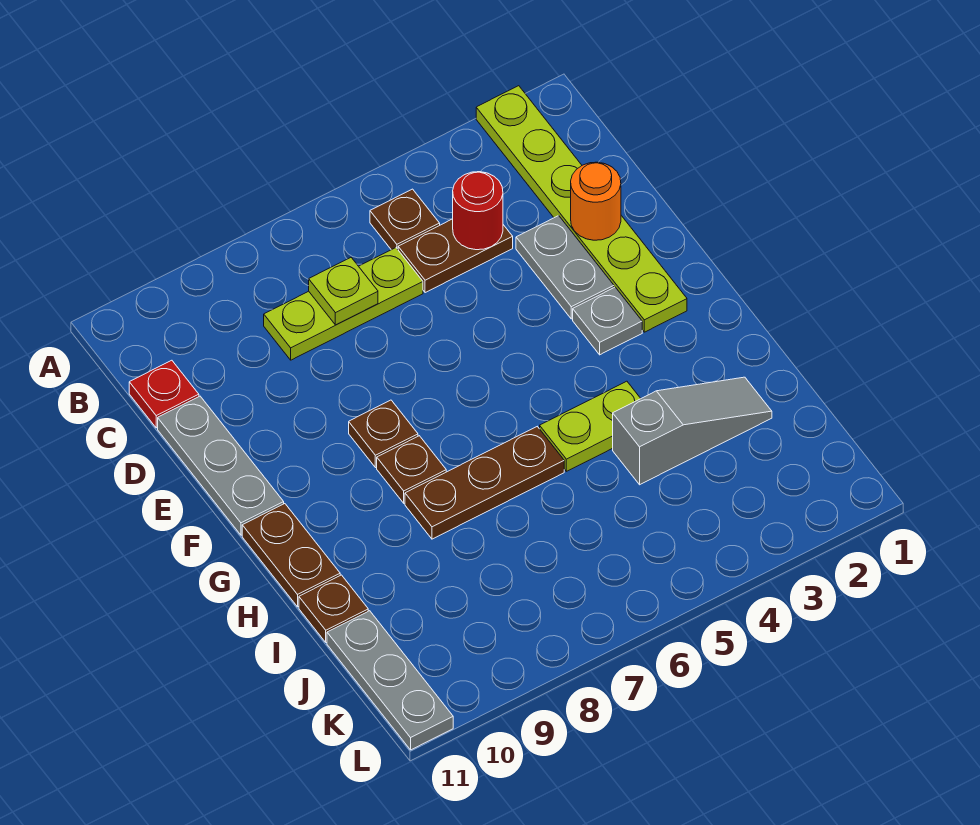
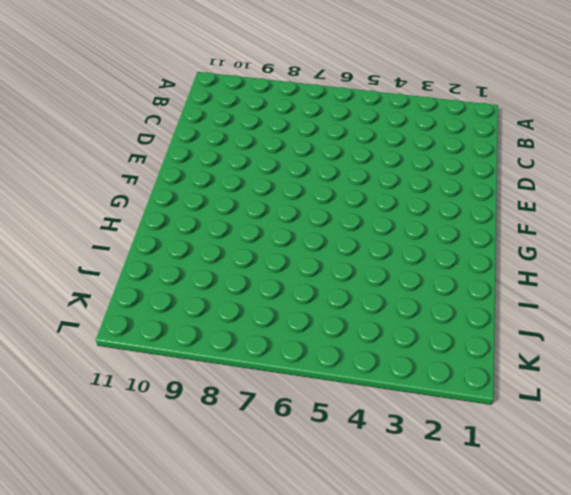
none -> lime plate A2:F2 level 1
none -> brown plate B5 level 1
none -> brown plate C4:C5 level 1

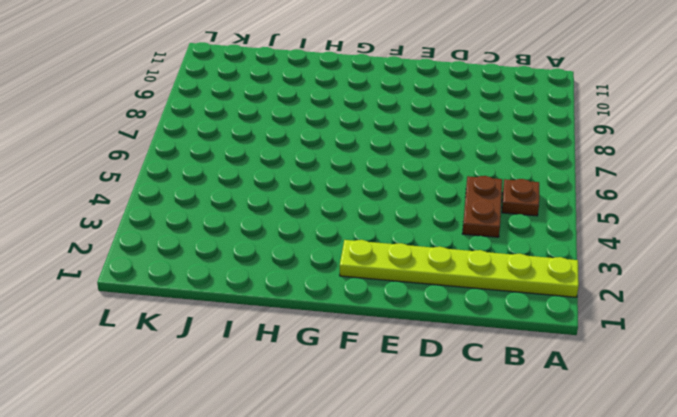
none -> lime plate C6:C8 level 1
none -> red plate C11 level 1
none -> grey plate D3:E3 level 1

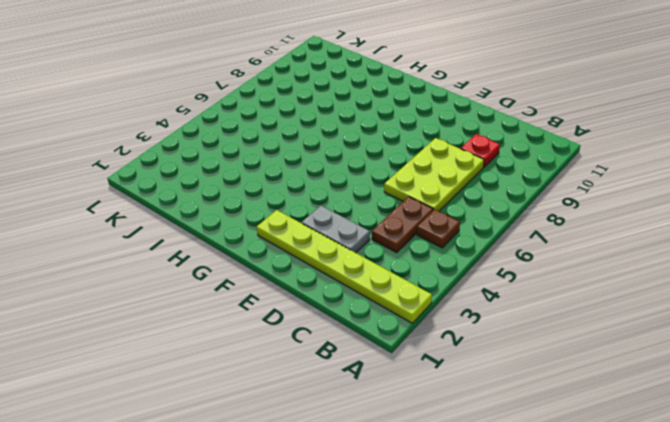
lime plate C6:D8 level 1 -> lime plate C6:C8 level 1
red plate C9 level 1 -> red plate C11 level 1
none -> grey plate D11:F11 level 1
none -> grey plate F3 level 1
none -> brown plate F8 level 1

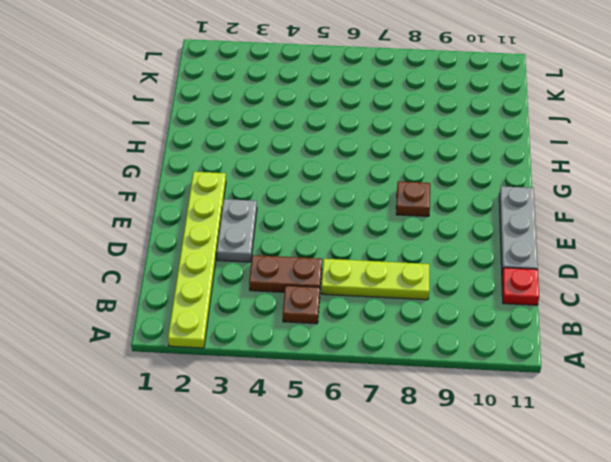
none -> grey plate F3 level 1
none -> brown plate G8 level 1
none -> brown plate G11:H11 level 1

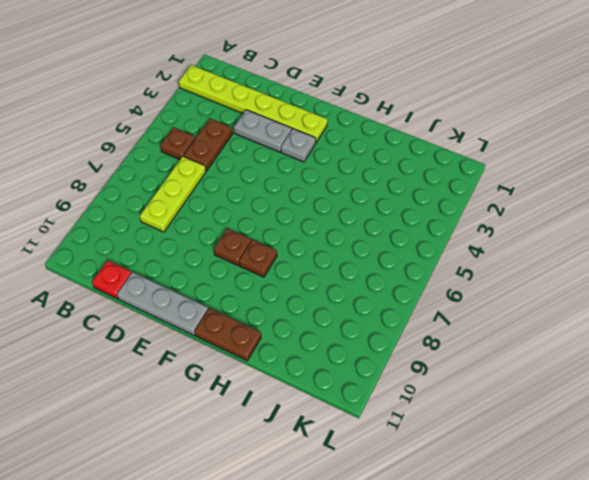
none -> lime plate H4:H5 level 1
none -> brown plate H6:H8 level 1
none -> grey slope I2:I4 level 1 top 4

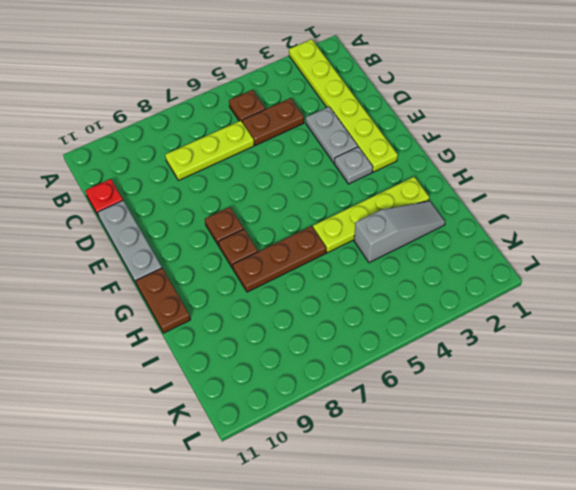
lime plate H2:H5 level 1 -> lime plate H4:H5 level 1
none -> brown plate I11 level 1
none -> grey plate J11:L11 level 1
none -> red round brick C4 level 2

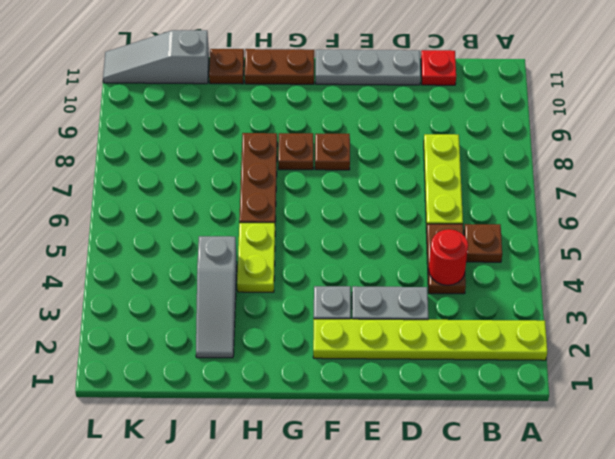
grey slope J11:L11 level 1 top J -> grey plate J11:L11 level 1
none -> lime plate C7 level 2
none -> orange round brick D2 level 2

